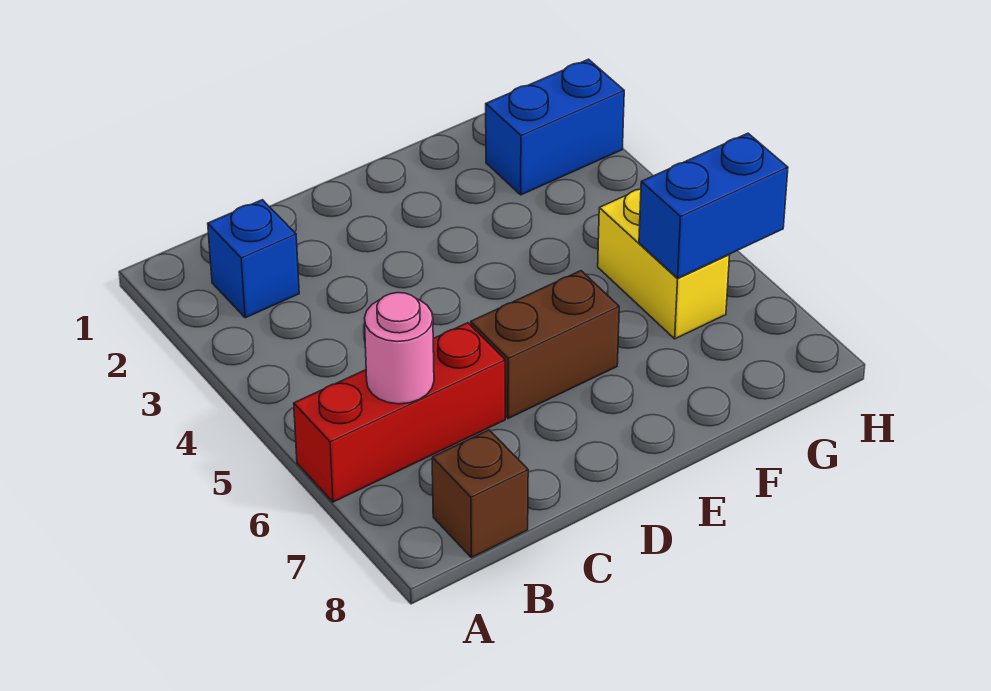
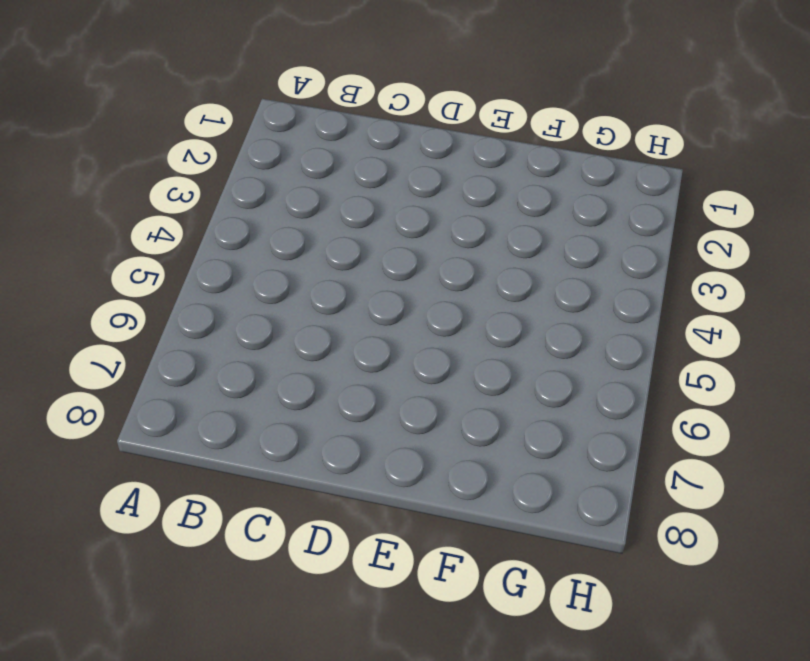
none -> red brick A6:C6 level 1
none -> blue brick B2 level 1

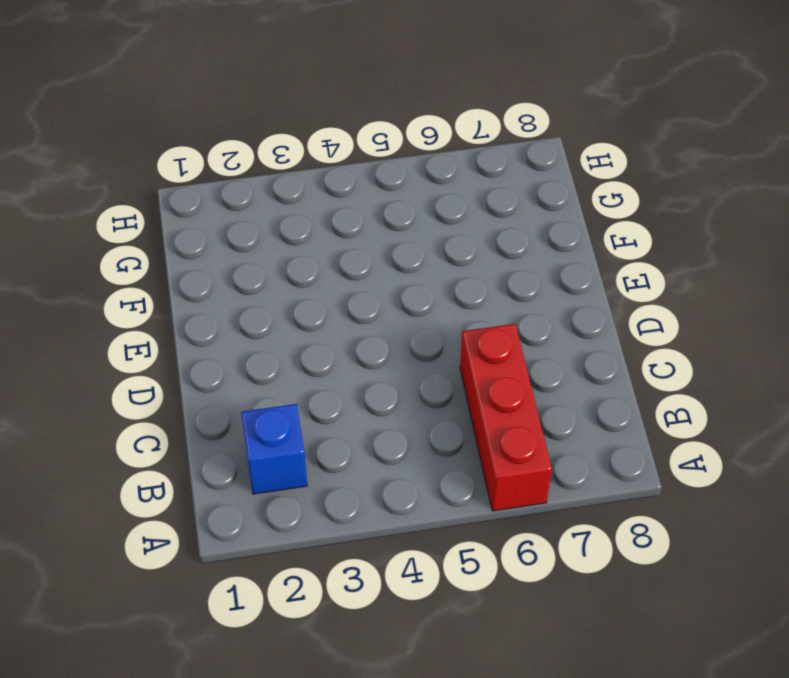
none -> brown brick B8 level 1
none -> brown brick D6:E6 level 1

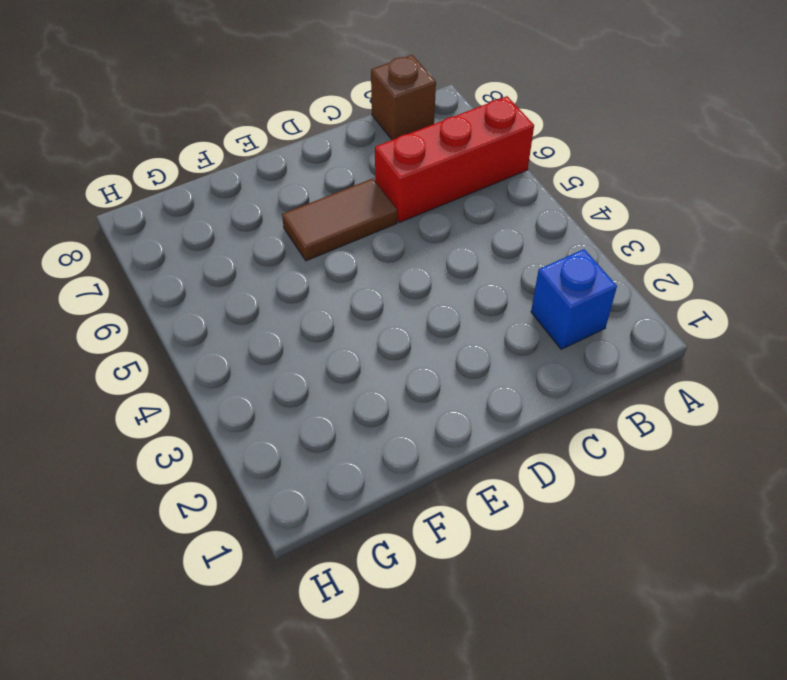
brown tile D6:E6 level 1 -> brown brick D6:E6 level 1
none -> blue brick G2:H2 level 1
none -> yellow brick G5:G6 level 1

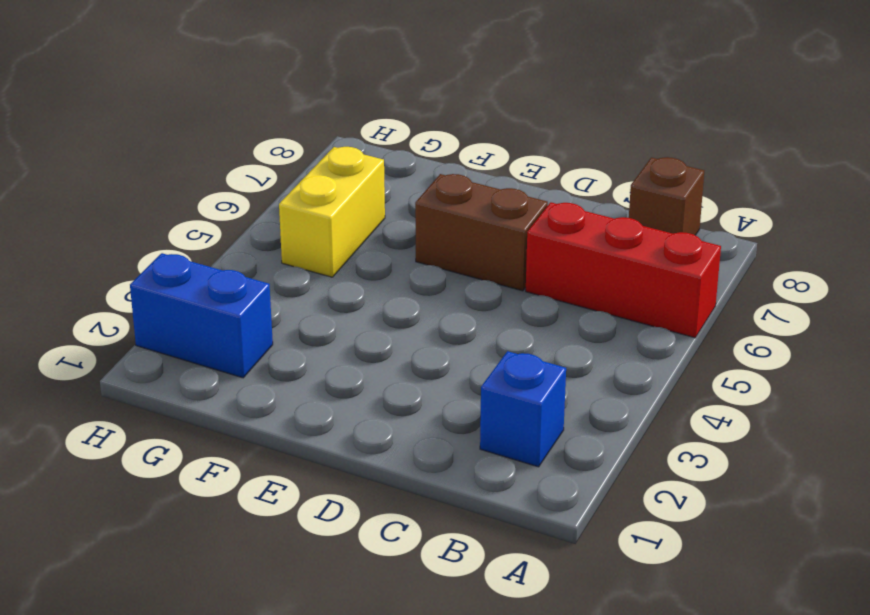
none -> pink round brick B6 level 2
none -> blue brick G6:H6 level 2

